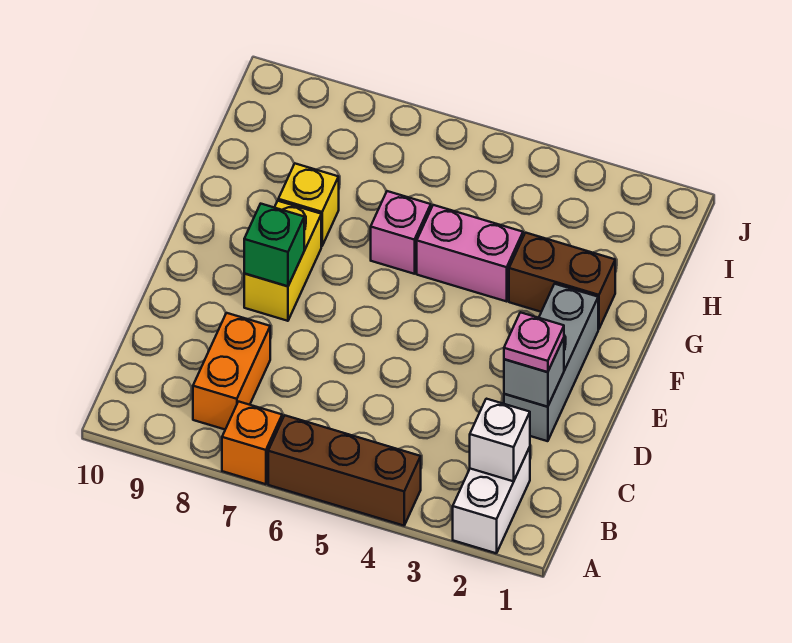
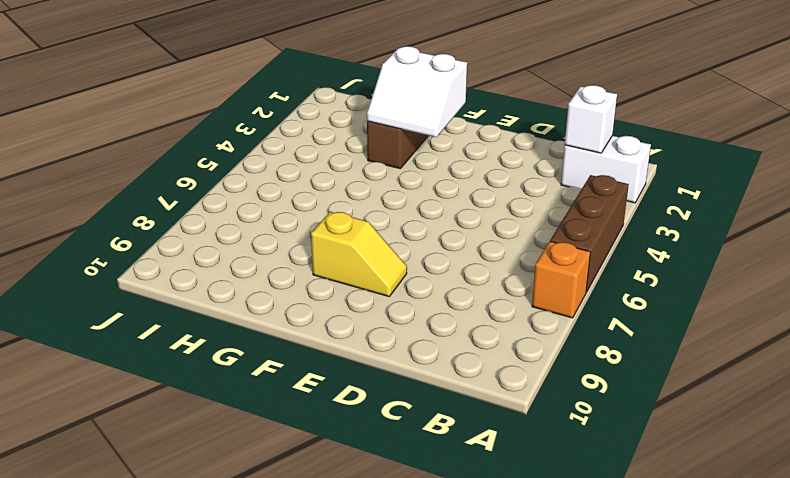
yellow slope E8:F8 level 1 top F -> yellow brick E8:F8 level 1
white slope F2:G3 level 2 top 2 -> none
none -> orange brick B8:C8 level 1
none -> grey brick D2:F2 level 1
none -> pink brick G4:G5 level 1

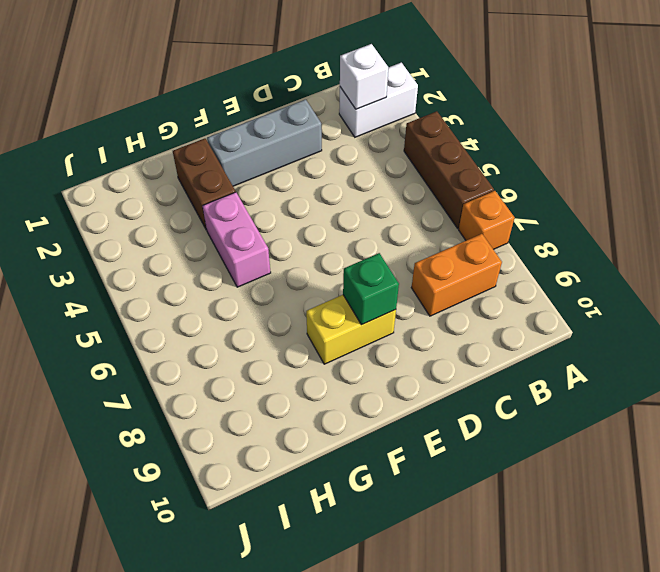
none -> pink brick G6 level 1
none -> yellow brick G8 level 1
none -> grey brick D2 level 2

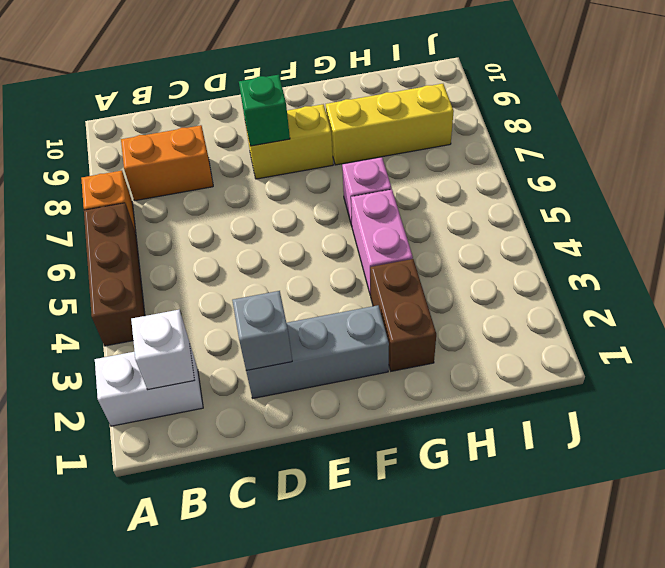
yellow brick G8:I8 level 1 -> yellow brick G8 level 1
none -> pink plate D2 level 3

